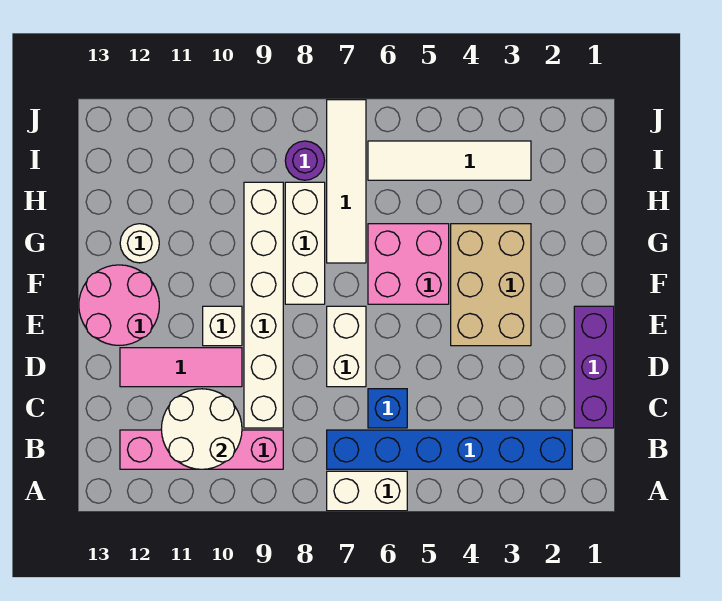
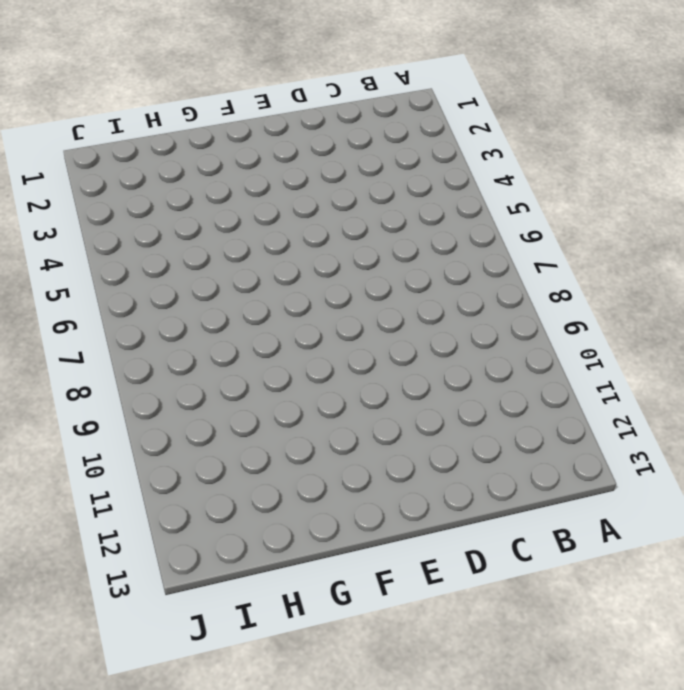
none -> white brick A6:A7 level 1
none -> blue brick B2:B7 level 1
none -> pink brick B9:B12 level 1

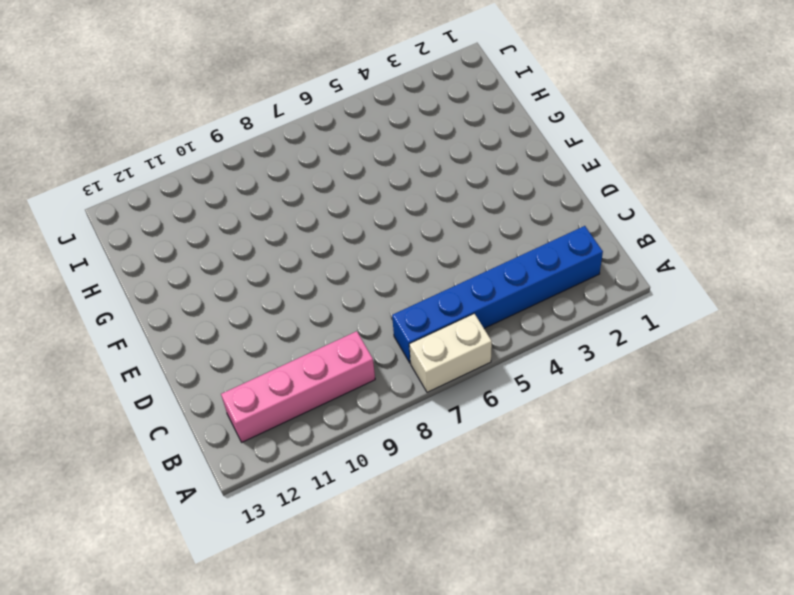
none -> purple brick C1:E1 level 1
none -> blue brick C6 level 1
none -> white brick C9:H9 level 1

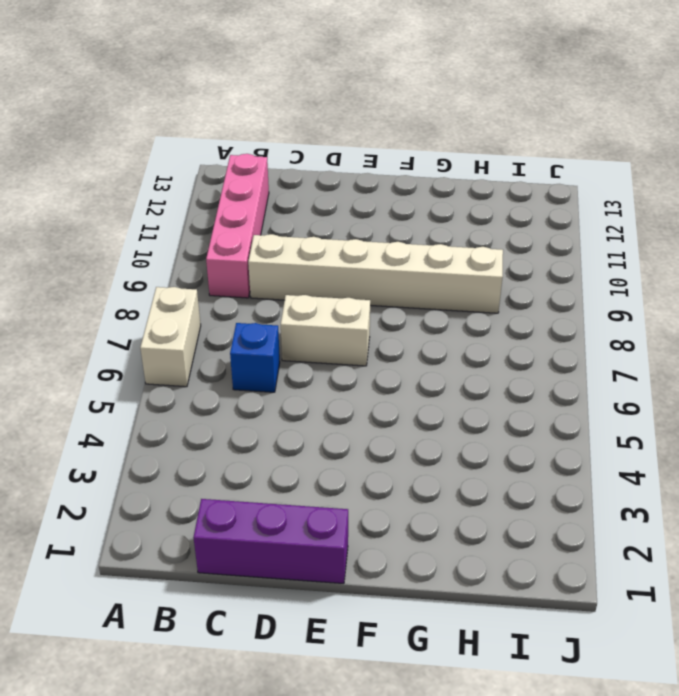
none -> blue brick B2:B7 level 1
none -> pink tile D10:D12 level 1
none -> tan brick E3:G4 level 1

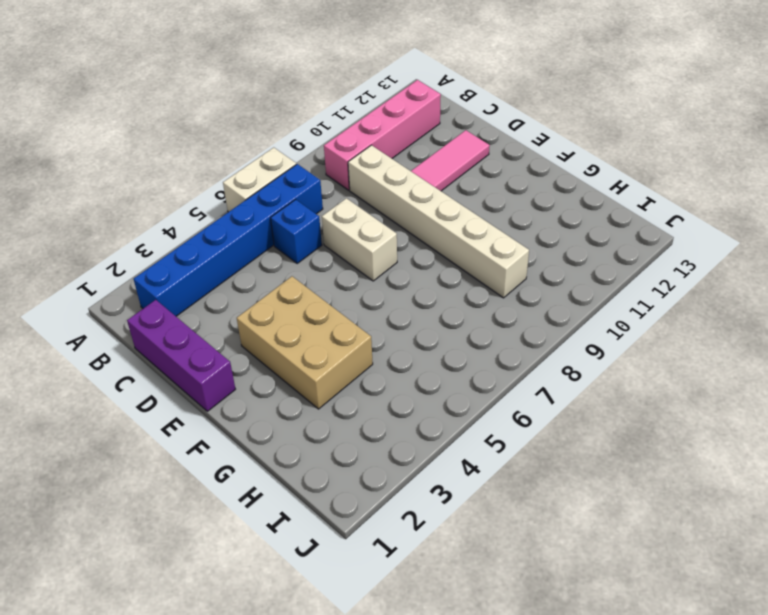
none -> white brick E10 level 1
none -> pink round brick E12:F13 level 1
none -> pink brick F5:G6 level 1

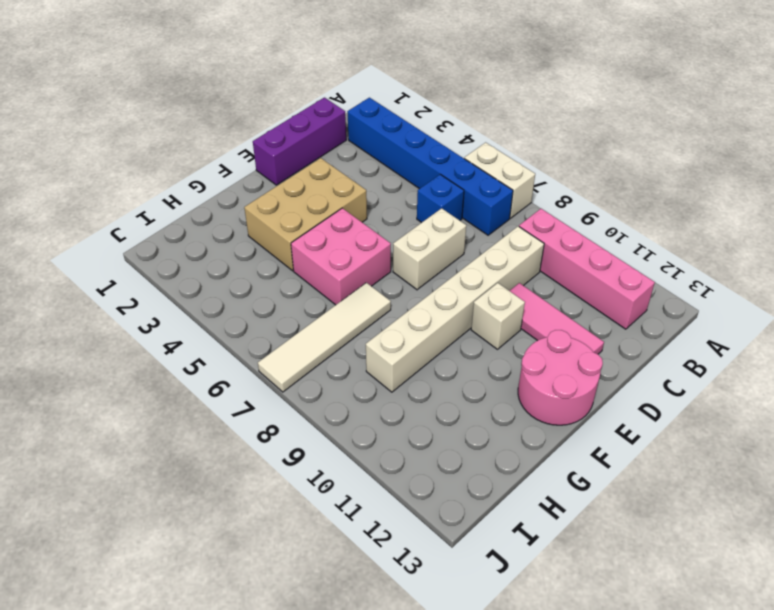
none -> white brick F8:H8 level 1
none -> white round brick G12 level 1
none -> white tile I3:I6 level 1

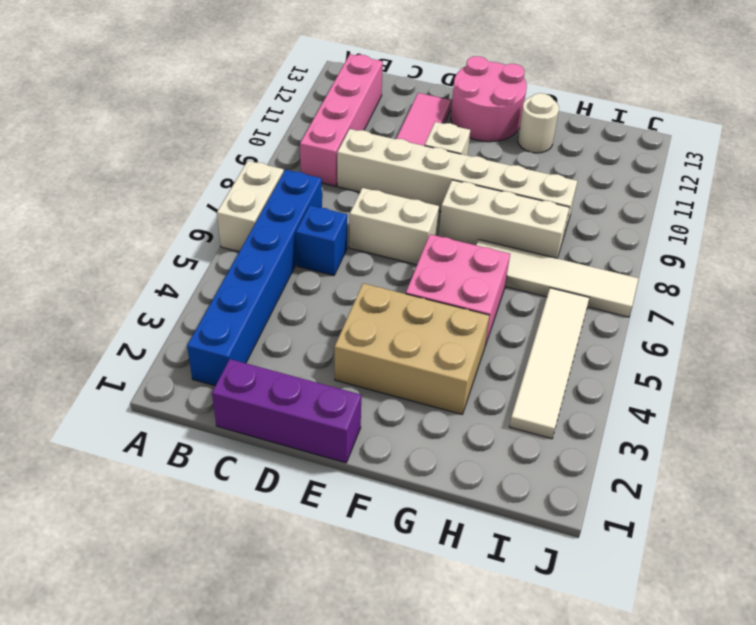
none -> purple round brick I8 level 1
none -> white round brick B10:C11 level 2

